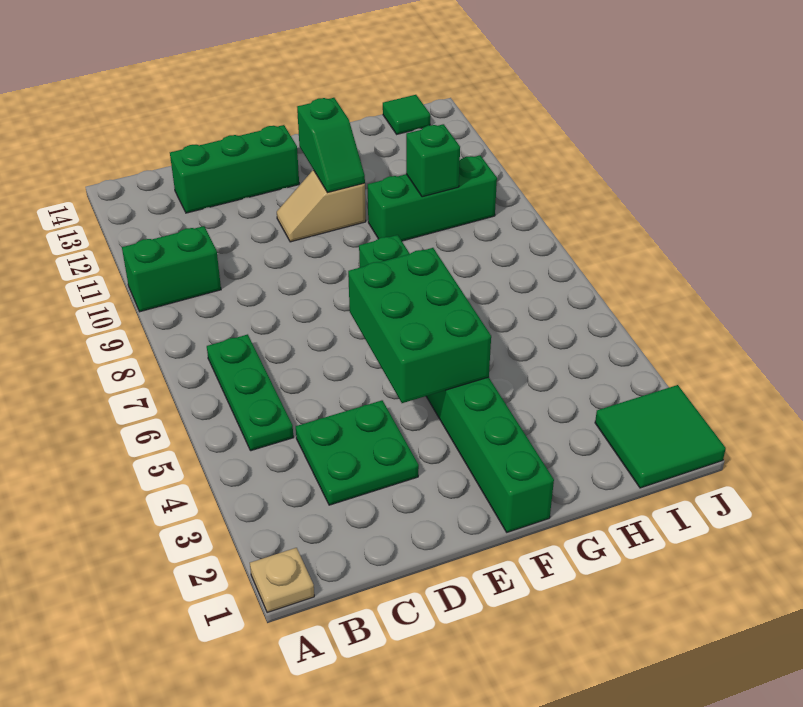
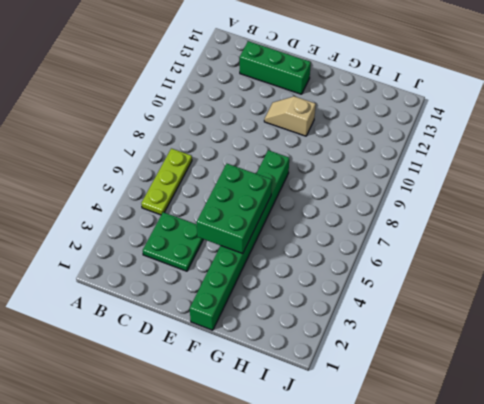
lime plate B5:B7 level 1 -> green plate B5:B7 level 1
none -> tan plate A1 level 1
none -> green brick A10:B10 level 1
none -> green brick G10:I10 level 1

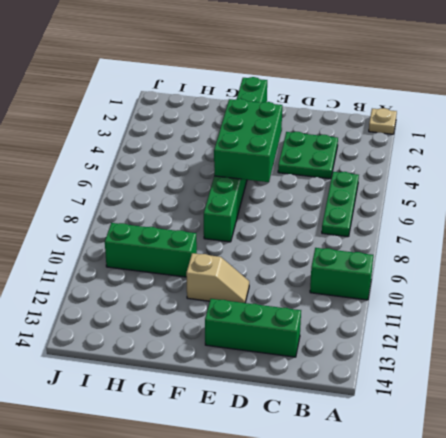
none -> green tile I1:J2 level 1
none -> green tile I14 level 1
none -> green slope F11:F12 level 2 top 12

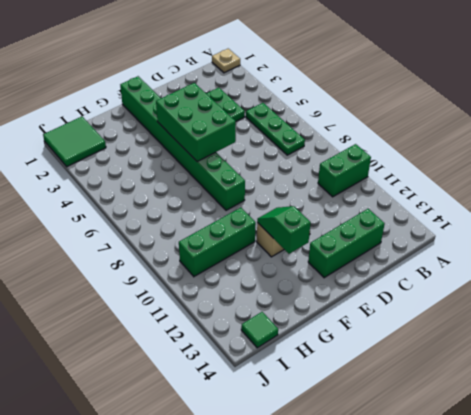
none -> green brick H10 level 2

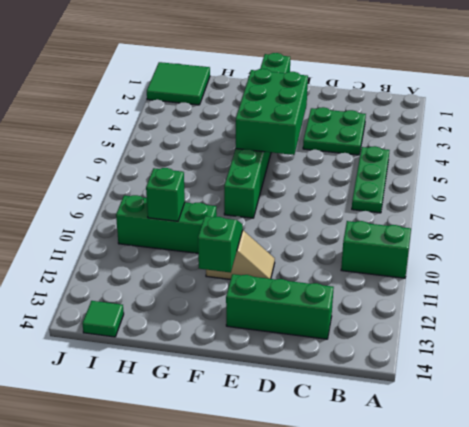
none -> tan plate A1 level 1

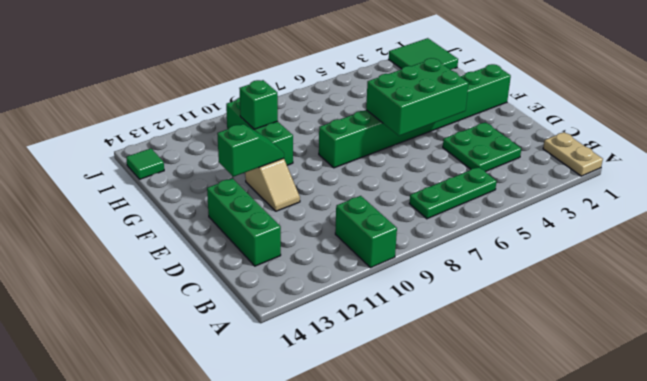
tan plate A1:B1 level 1 -> tan plate A1 level 1

